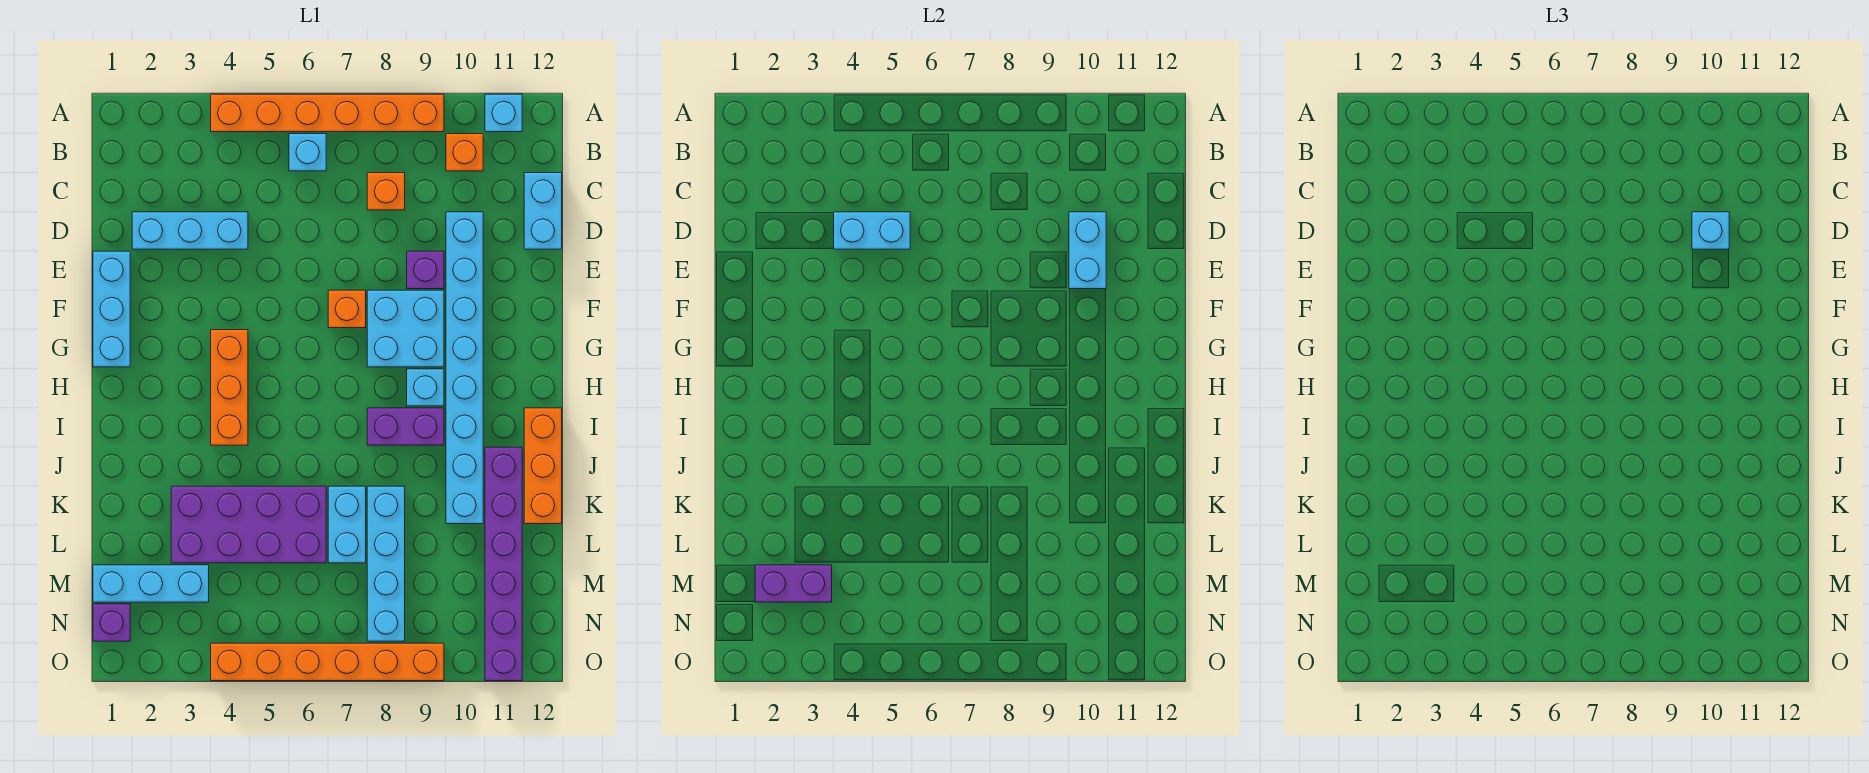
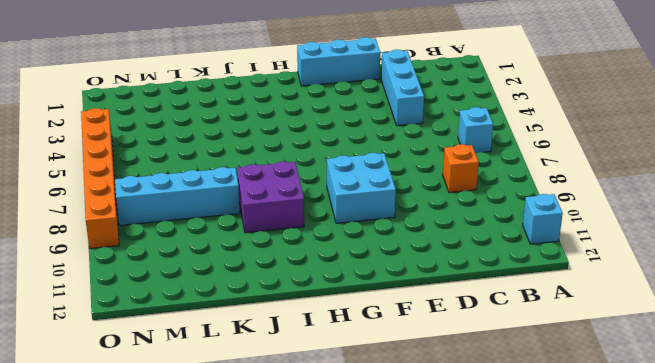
purple brick I8:J9 level 1 -> purple brick I8:I9 level 1
none -> orange brick A4:A9 level 1
none -> orange brick B10 level 1
none -> cyan brick C12:D12 level 1

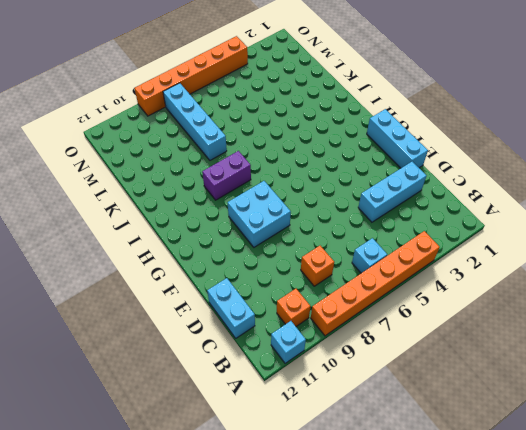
none -> cyan brick D10:K10 level 1
none -> purple brick E9 level 1
none -> orange brick F7 level 1

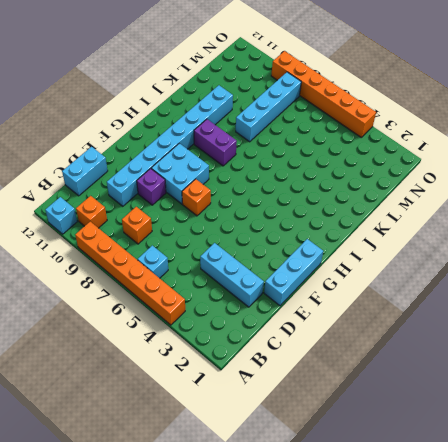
none -> orange brick G4:I4 level 1
none -> cyan brick H9 level 1
none -> orange brick I12:K12 level 1

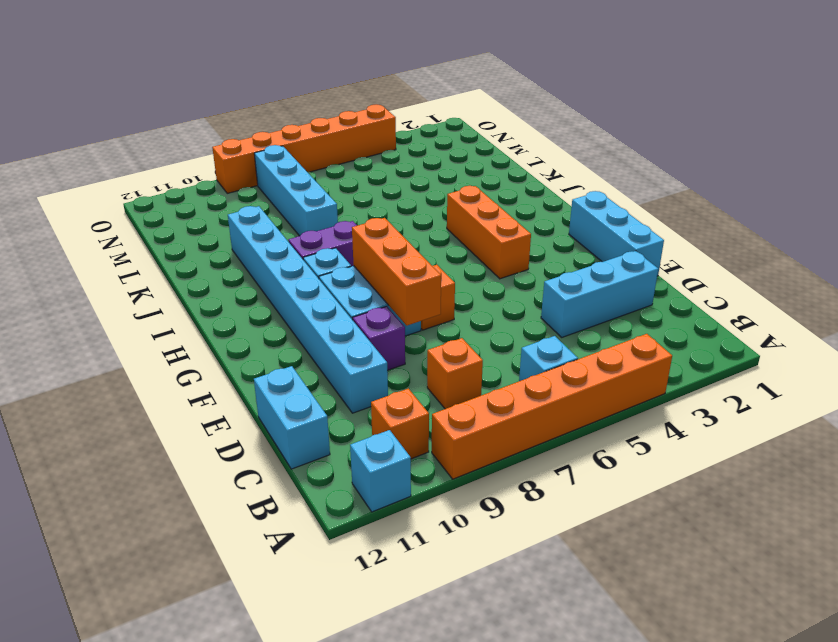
orange brick E8:G8 level 2 -> orange brick I12:K12 level 1
none -> purple brick J11:O11 level 1
none -> purple brick K3:L6 level 1
none -> cyan brick K7:L7 level 1

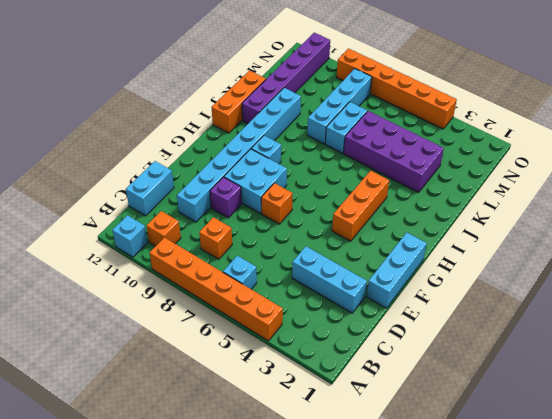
none -> purple brick I8:I9 level 1
none -> cyan brick M1:M3 level 1
none -> purple brick N1 level 1

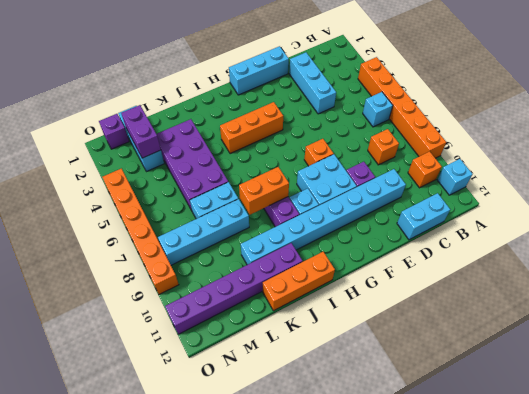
orange brick I8:J8 level 2 -> none
none -> cyan brick D4:D5 level 2
none -> cyan brick D10:E10 level 2
none -> cyan brick D10 level 3

